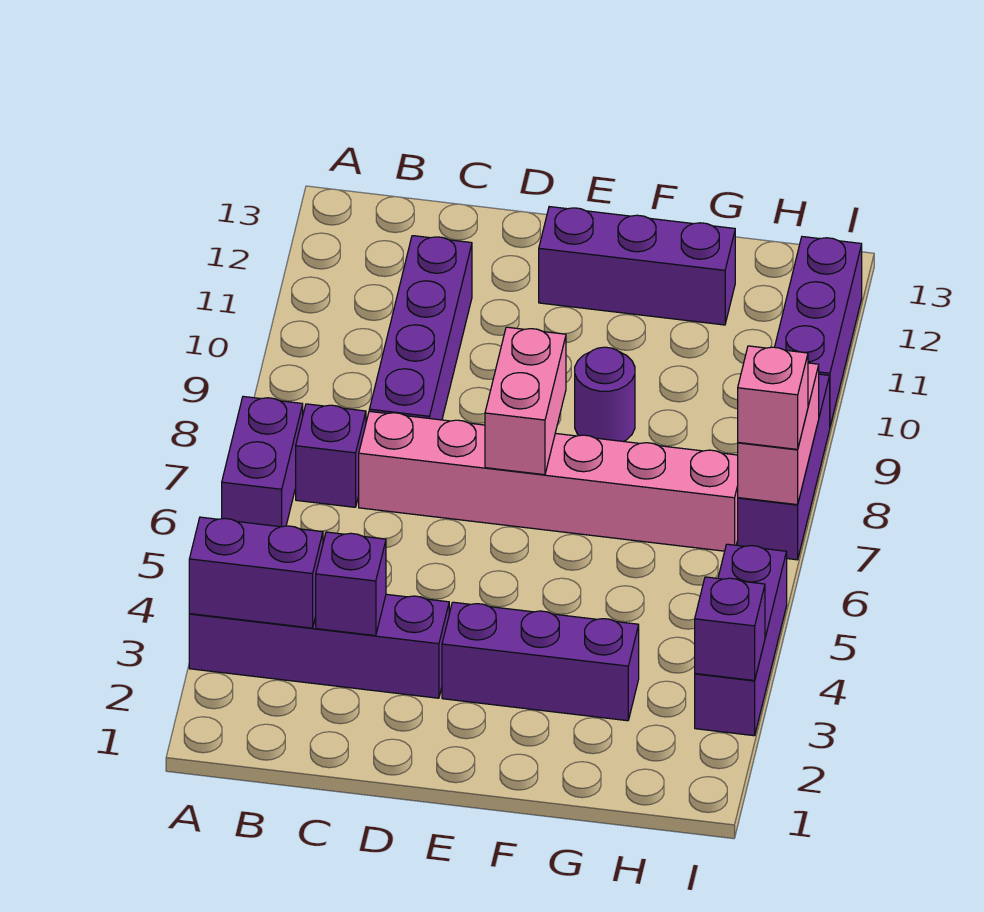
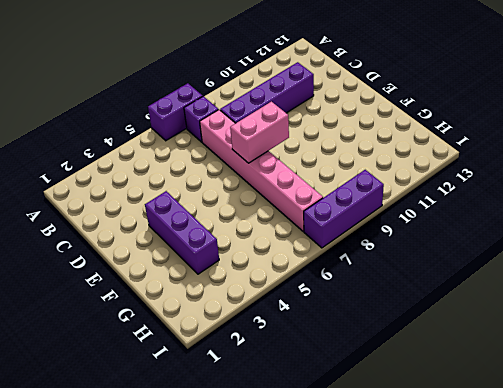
none -> purple brick A3:D3 level 1
none -> purple brick E12:G12 level 1
none -> purple round brick F9 level 1

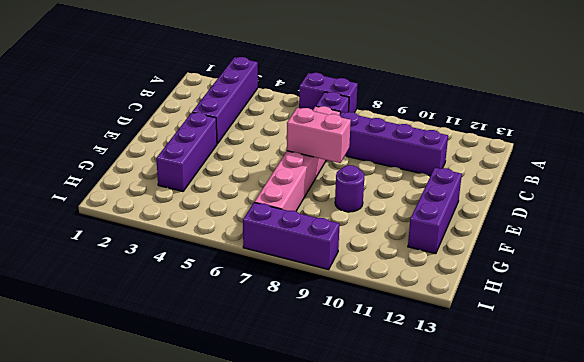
none -> purple brick I3:I5 level 1
none -> purple brick I10:I12 level 1
none -> purple brick A3:B3 level 2

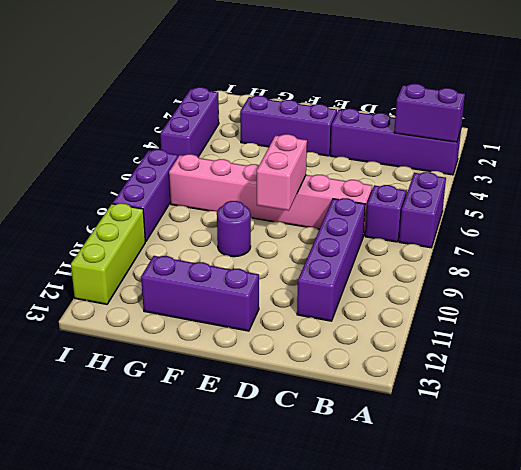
lime brick I10:I12 level 1 -> purple brick I10:I12 level 1
none -> purple brick C3 level 2
none -> purple brick I3 level 2
none -> pink brick I7:I8 level 2

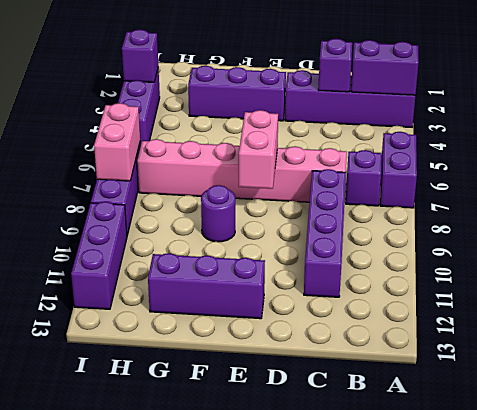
none -> pink brick I7 level 3

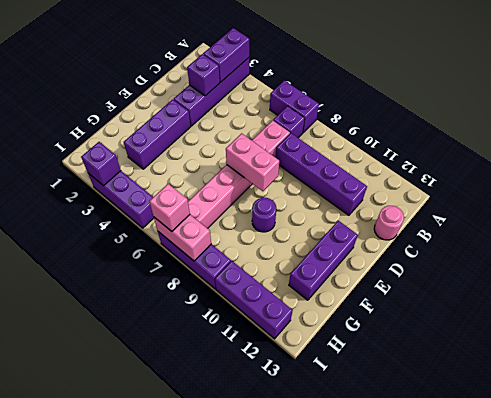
pink round brick C13 level 1 -> none

